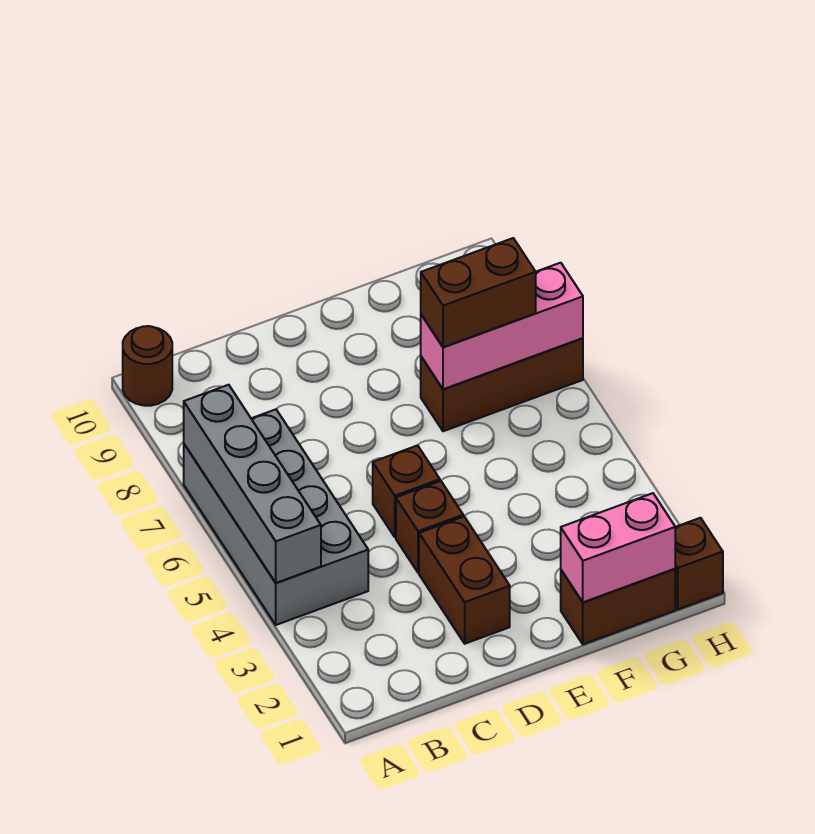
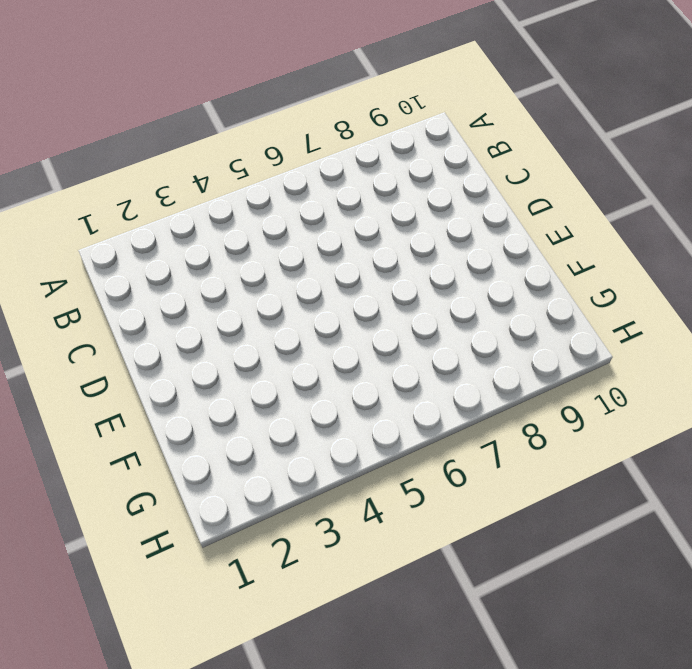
none -> grey brick A4:B7 level 1
none -> brown round brick A10 level 1
none -> brown brick D2:D3 level 1

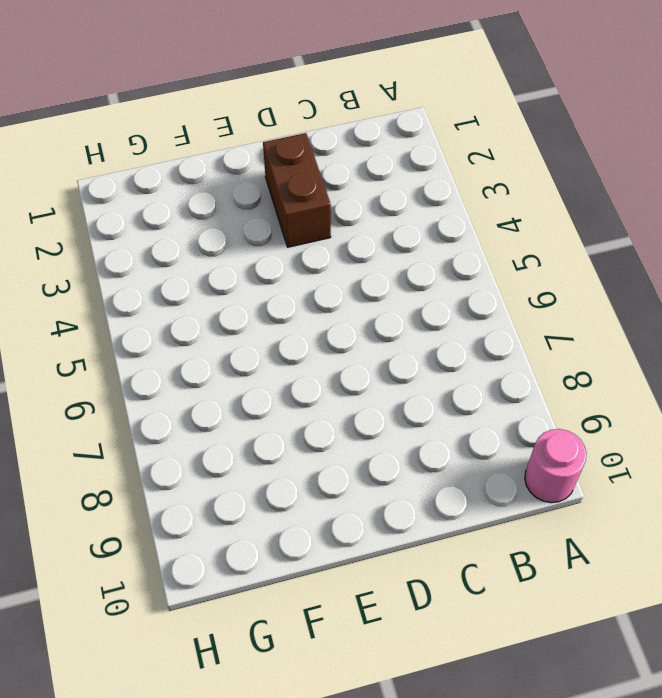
pink round brick A10 level 1 -> brown round brick A10 level 1
none -> grey brick A4:B7 level 1
none -> brown brick D4 level 1
none -> brown brick D5 level 1

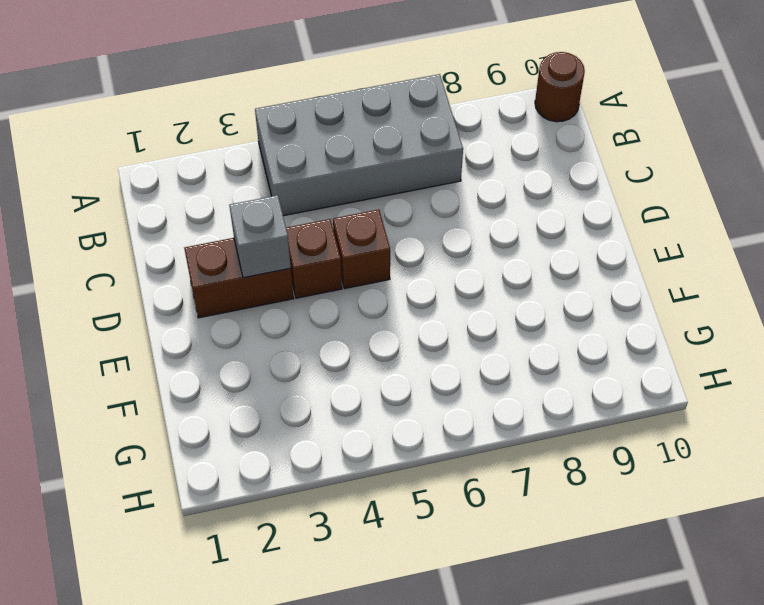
grey brick D3 level 2 -> none
none -> brown brick F1:G1 level 1
none -> brown brick F7:H7 level 1
none -> brown brick H1 level 1

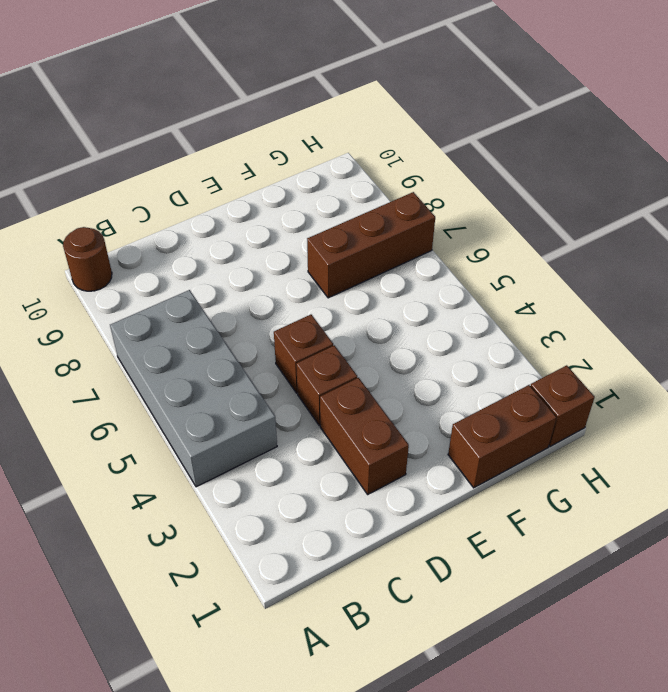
none -> grey brick A4:A7 level 2
none -> pink brick F1:G1 level 2
none -> pink brick F7:H7 level 2

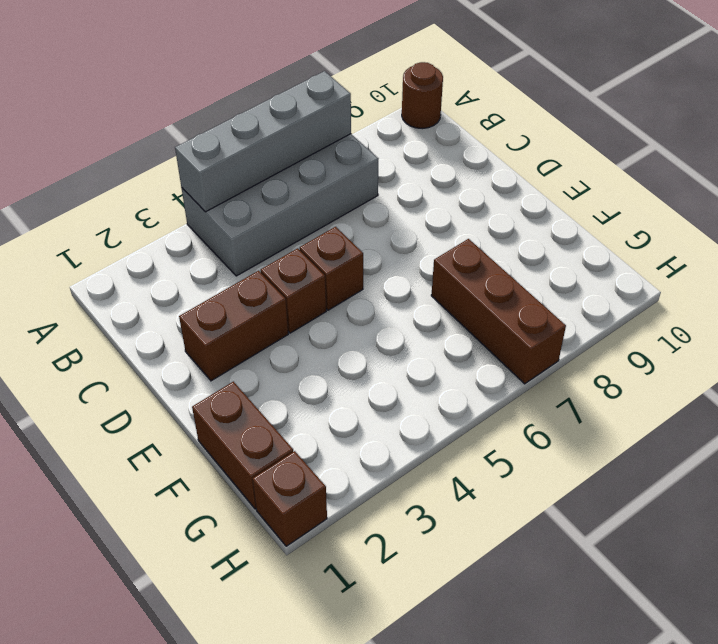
none -> pink brick F1:G1 level 2
none -> pink brick F7:H7 level 2
none -> brown brick F7:G7 level 3

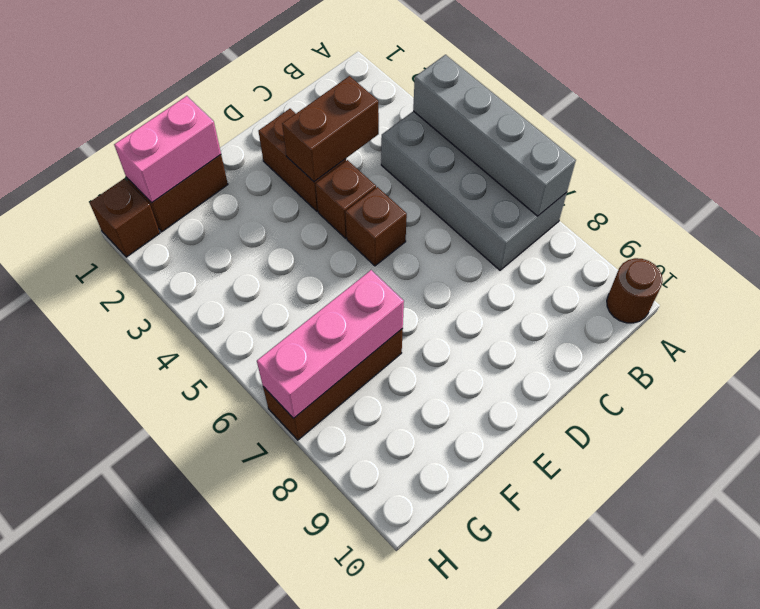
brown brick C3:D3 level 2 -> brown brick F7:G7 level 3

